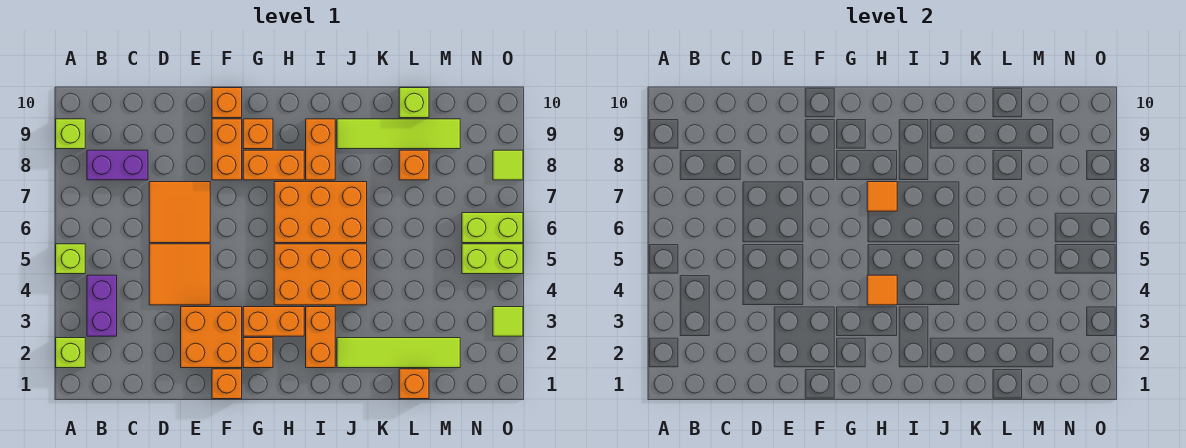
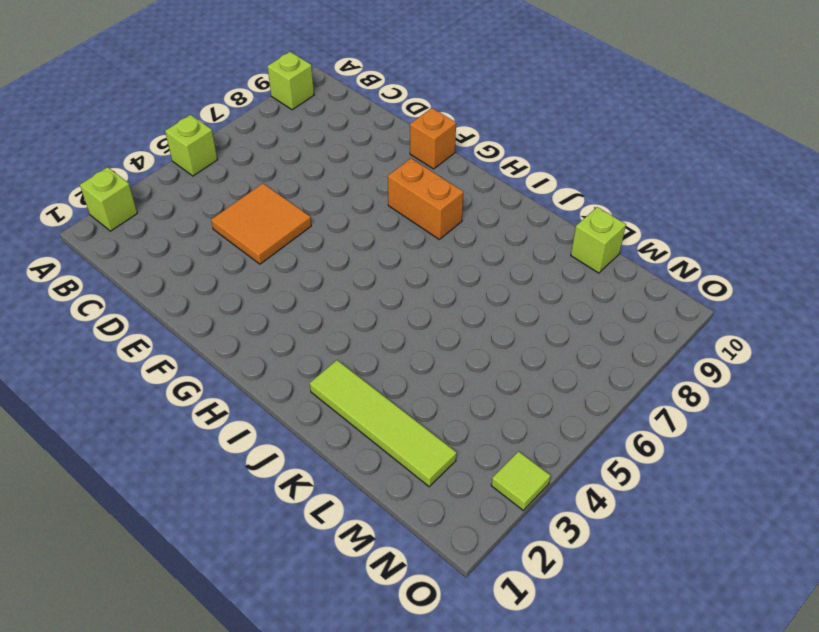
none -> purple brick B3:B4 level 1
none -> purple brick B8:C8 level 1
none -> orange tile D6:E7 level 1
none -> orange brick E2:F3 level 1

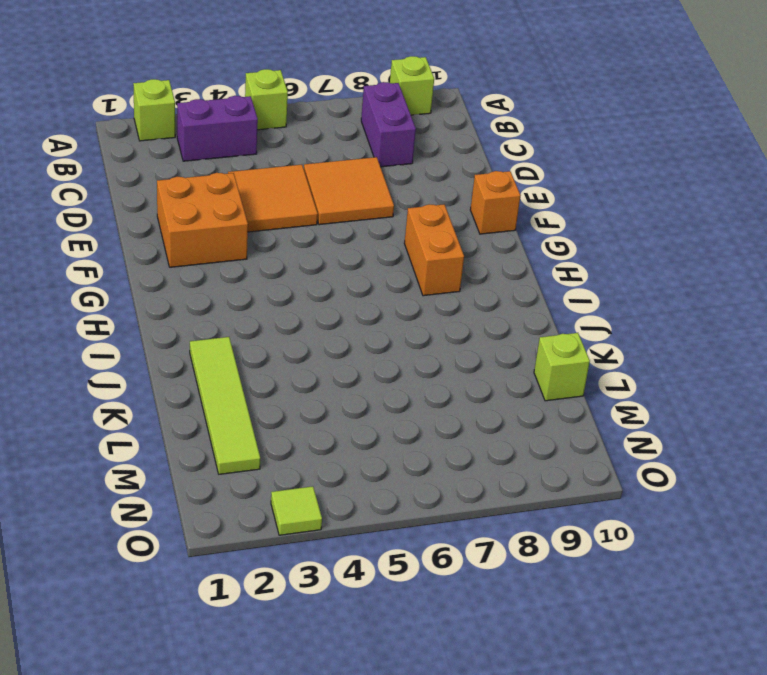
none -> orange brick F1 level 1
none -> orange brick F8:F9 level 1
none -> orange brick G2 level 1
none -> orange brick G3:H3 level 1

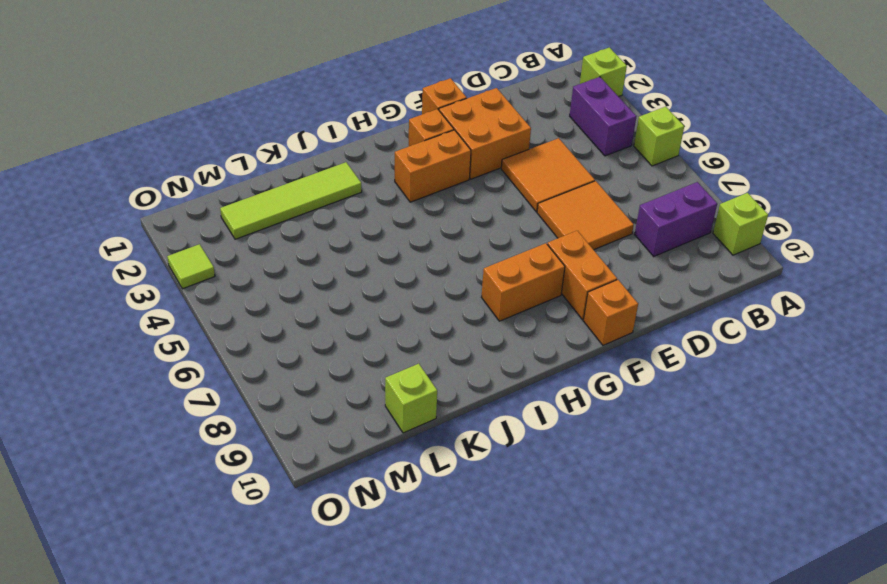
none -> orange brick G9 level 1
none -> orange brick H4:J5 level 1
none -> orange brick H6:J7 level 1
none -> orange brick I2:I3 level 1

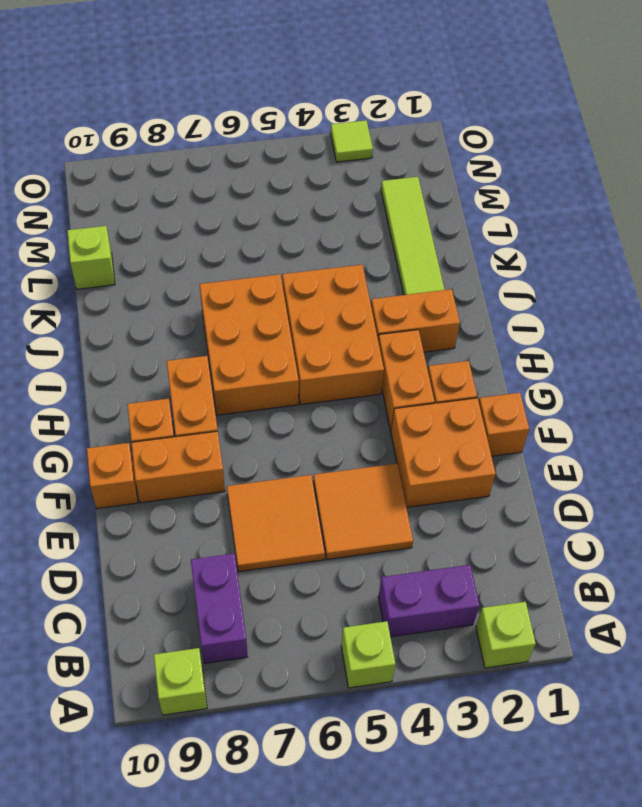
none -> orange brick I8:I9 level 1
none -> lime tile J9:M9 level 1
none -> orange brick L1 level 1
none -> orange brick L8 level 1

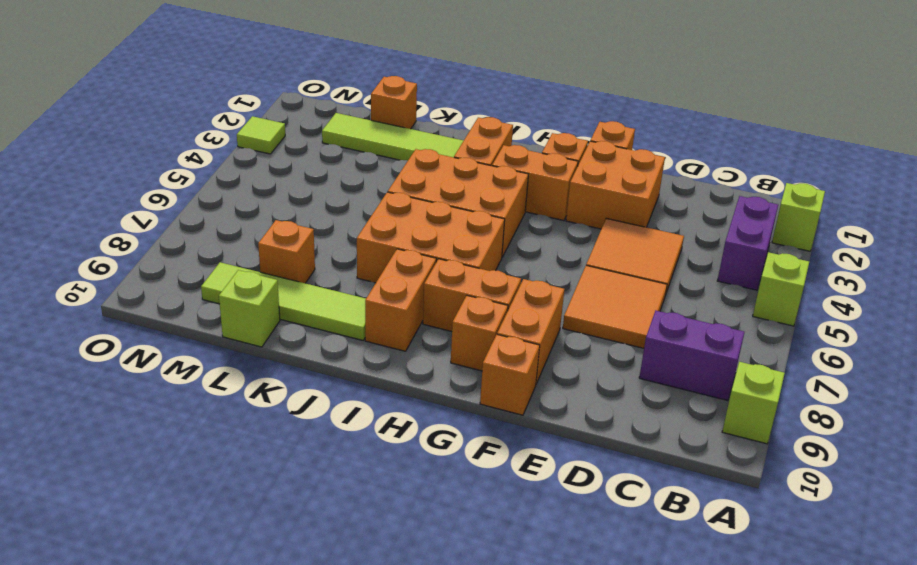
none -> lime brick N5:O5 level 1
none -> lime brick N6:O6 level 1
none -> lime tile O8 level 1
none -> orange tile H4 level 2

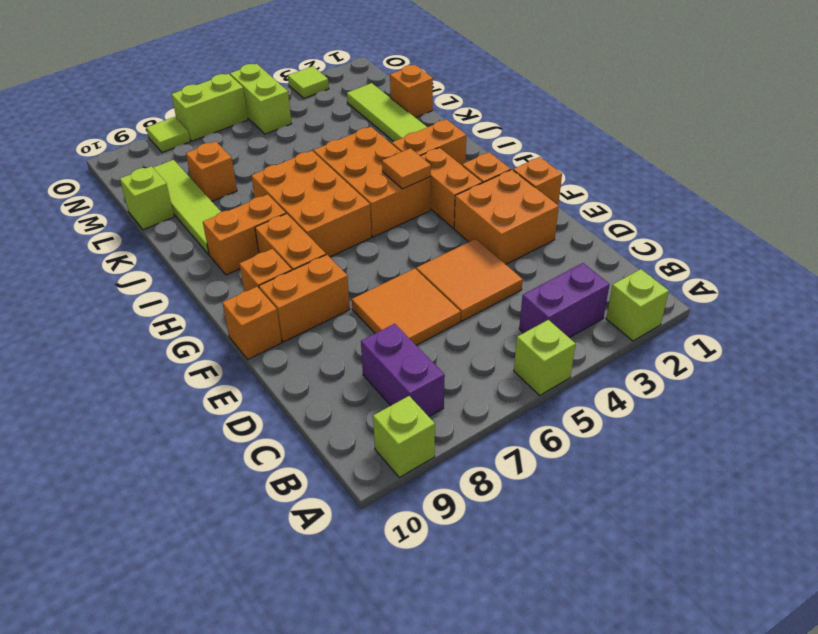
lime brick O6:O7 level 1 -> lime brick N6:O6 level 1
none -> orange tile H7 level 2

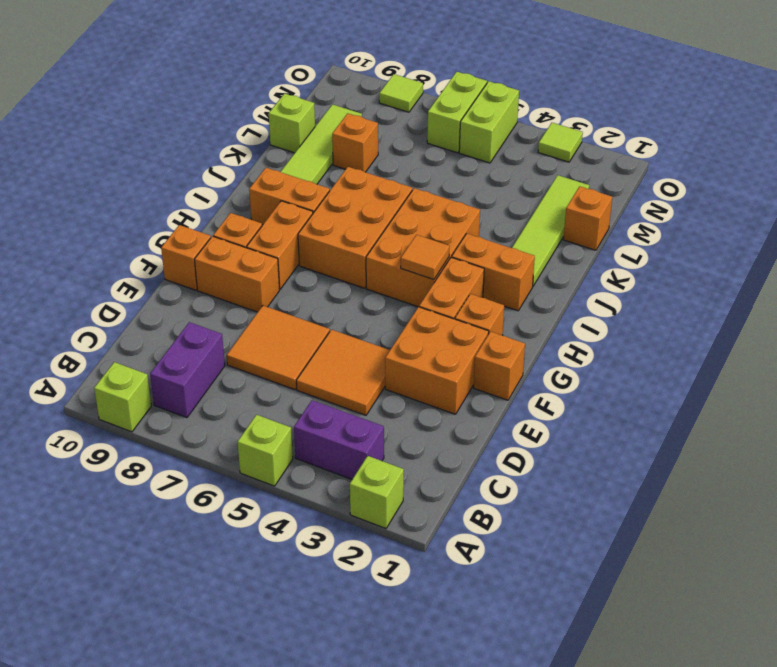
none -> orange tile H7 level 2

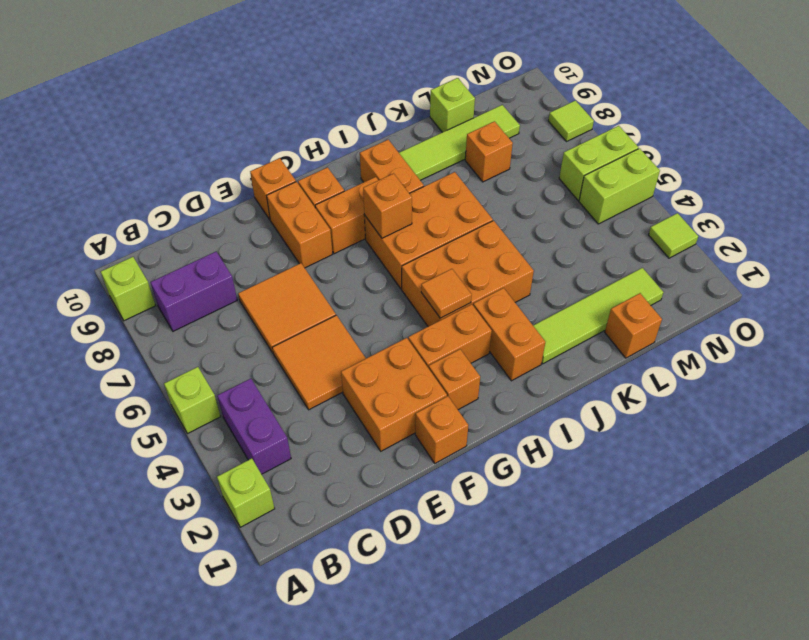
orange brick H7 level 2 -> orange tile H7 level 2

